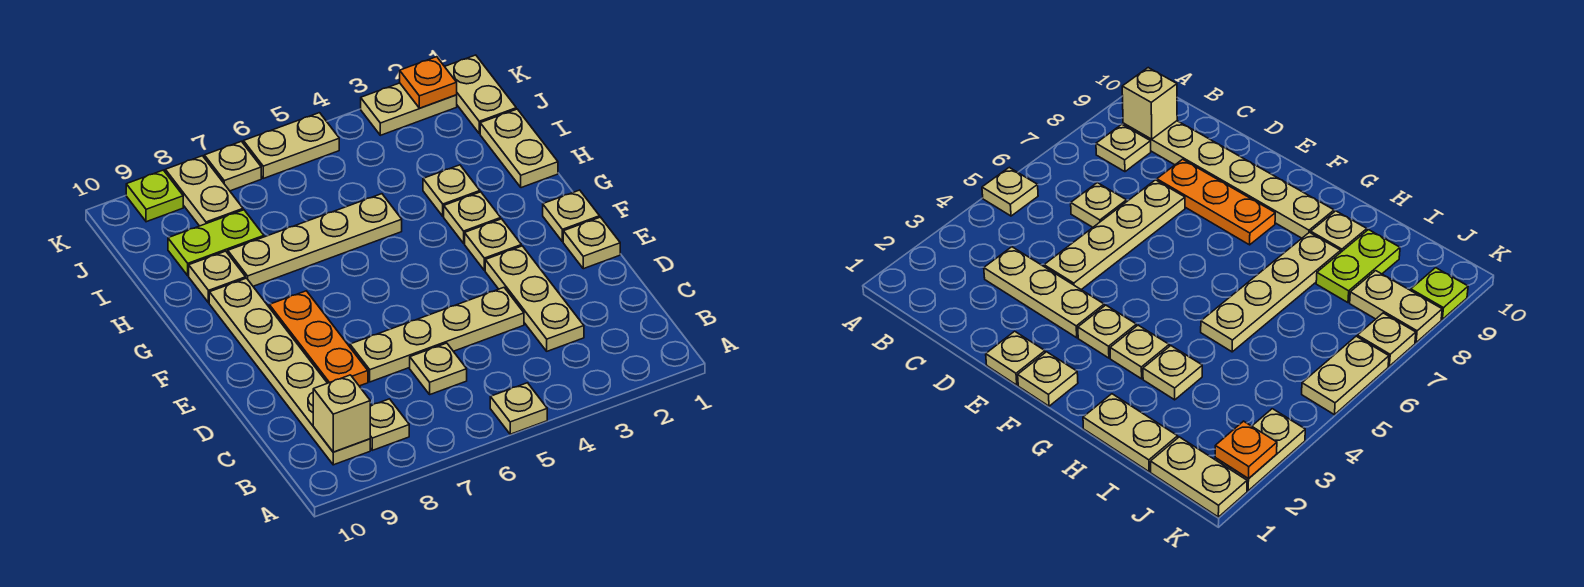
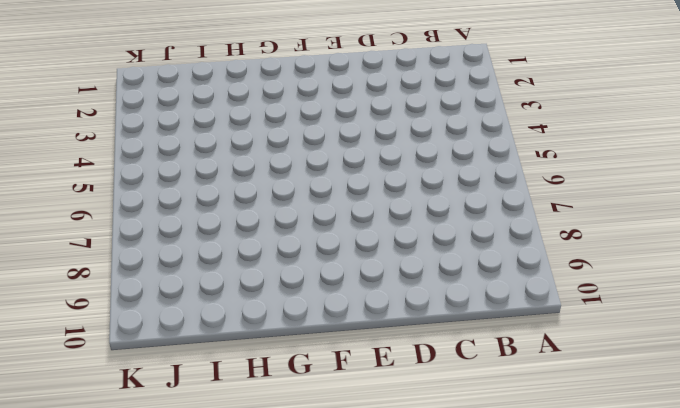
none -> tan plate A5 level 1
none -> tan plate B8 level 1
none -> tan plate B9:G9 level 1

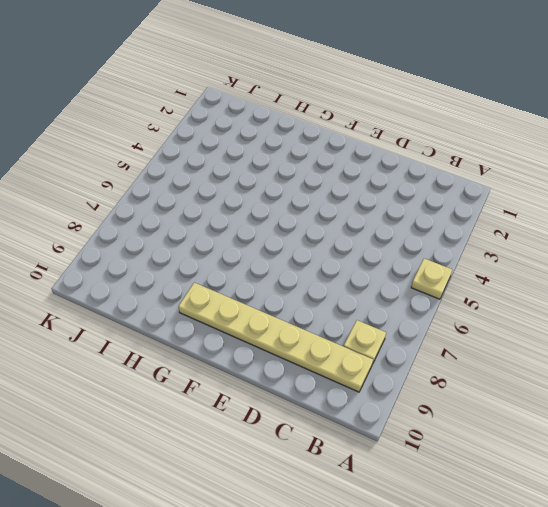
none -> tan plate C3:E3 level 1
none -> tan plate C6 level 1
none -> tan plate D4:D7 level 1

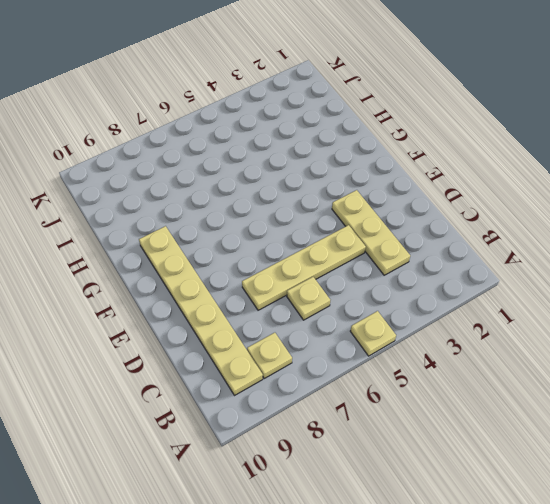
none -> orange plate D8:F8 level 1
none -> tan plate E1 level 1
none -> tan plate F1 level 1

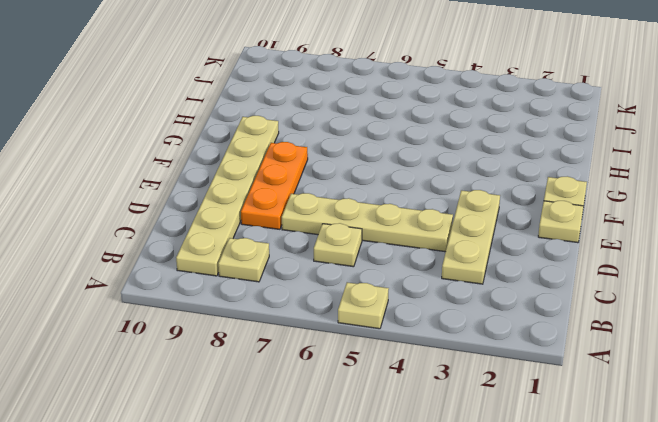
none -> tan plate F3 level 1
none -> tan plate G3 level 1
none -> tan plate H1:I1 level 1

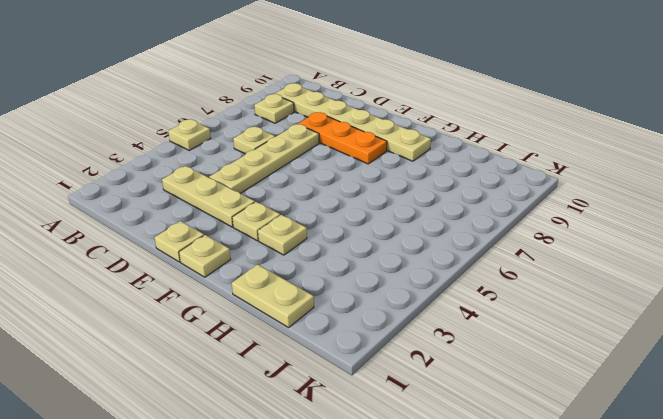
none -> tan plate H3 level 1
none -> tan plate H5:H8 level 1
none -> tan plate H9 level 1

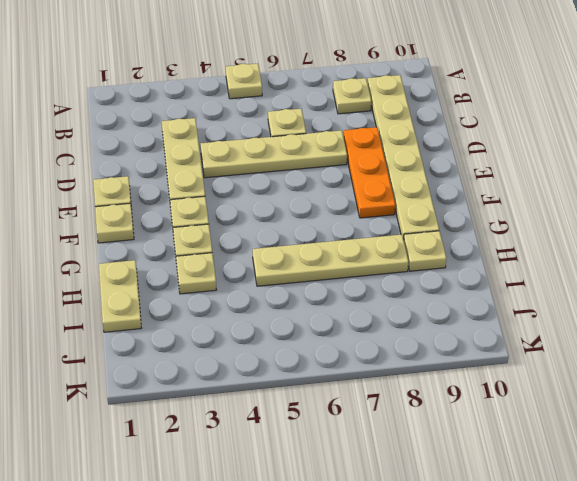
none -> lime plate I8:I9 level 1
none -> tan plate J1:K1 level 1
none -> tan plate J8:K8 level 1

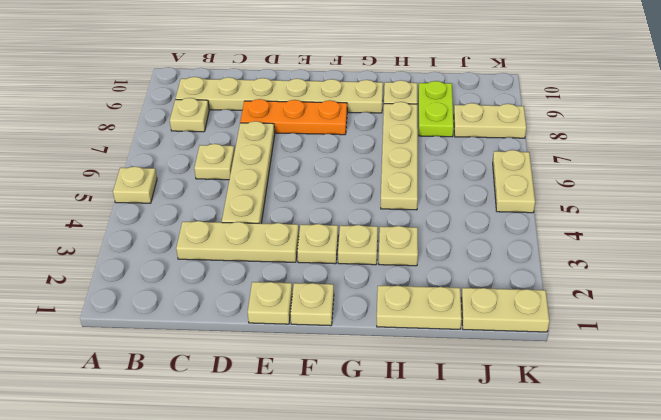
none -> tan plate K2:K3 level 1
none -> tan plate K7 level 1
none -> lime plate K9 level 1

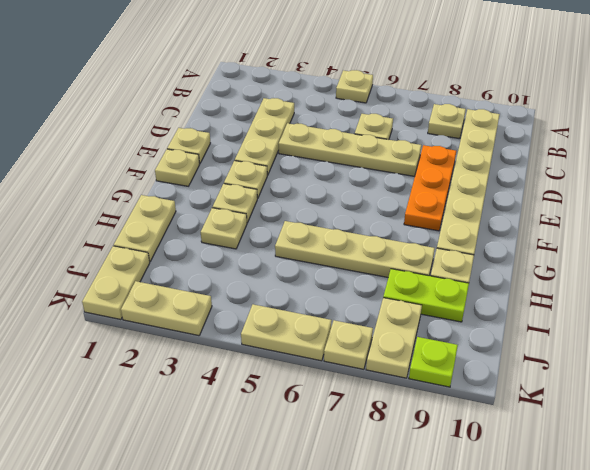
none -> tan brick B9 level 2
none -> orange plate K2 level 2

